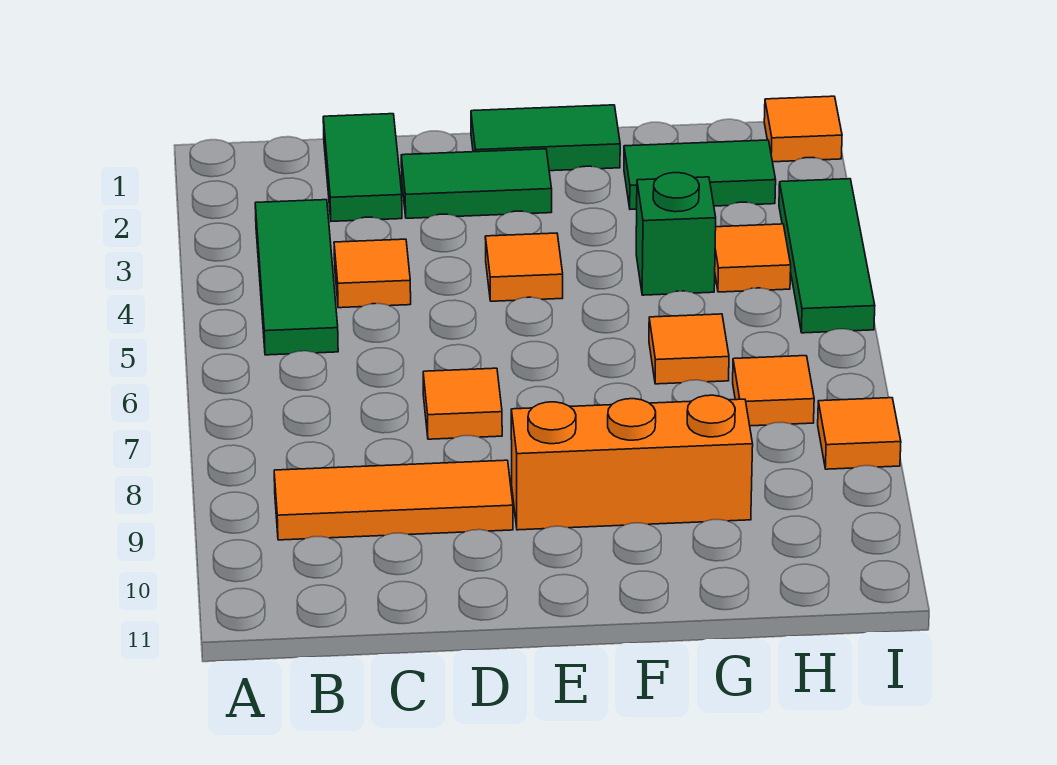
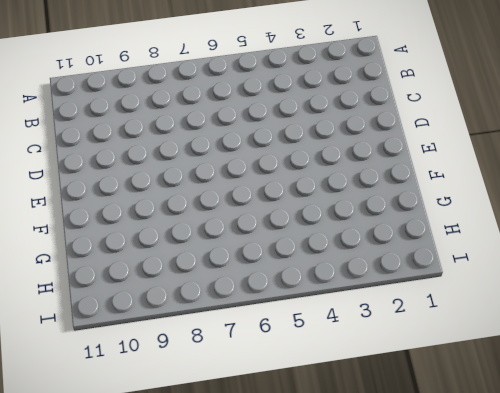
none -> green tile B3:B5 level 1
none -> orange tile B9:D9 level 1
none -> green tile C1:C2 level 1

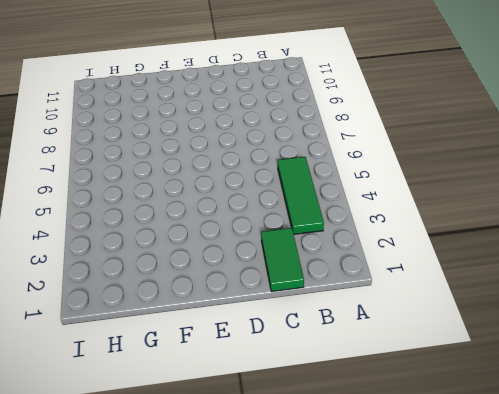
none -> orange tile B9:D9 level 1
none -> orange tile C4 level 1
none -> green tile D2:E2 level 1

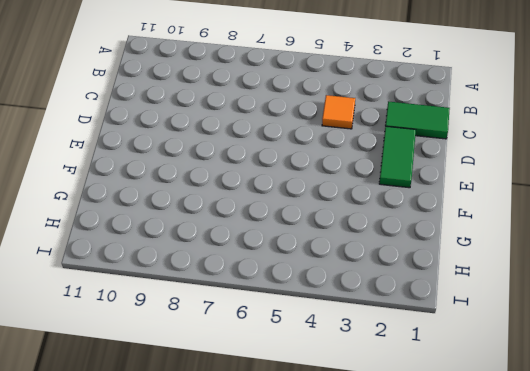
none -> green tile B3:B5 level 1
none -> orange tile B9:D9 level 1
none -> orange tile D7 level 1

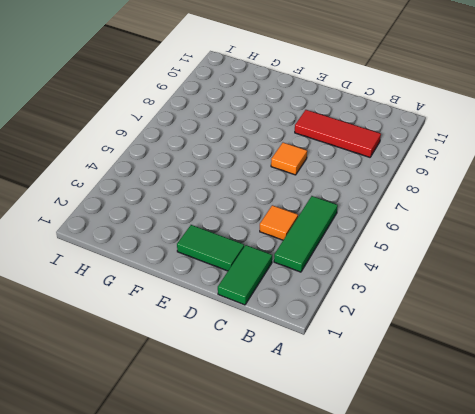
red tile B9:D9 level 1 -> orange tile B9:D9 level 1
none -> green tile E1:F1 level 1
none -> orange tile E4 level 1
none -> orange brick E9:G9 level 1

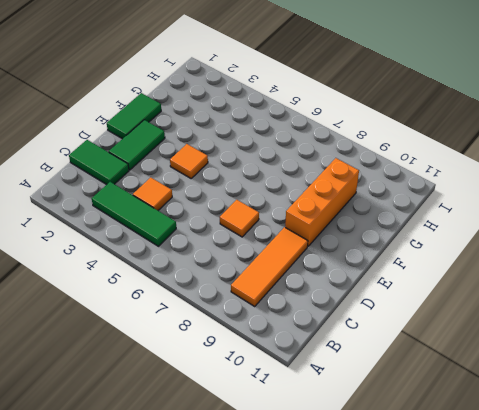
none -> green tile G2:H2 level 1
none -> green brick G4 level 1
none -> orange tile G6 level 1

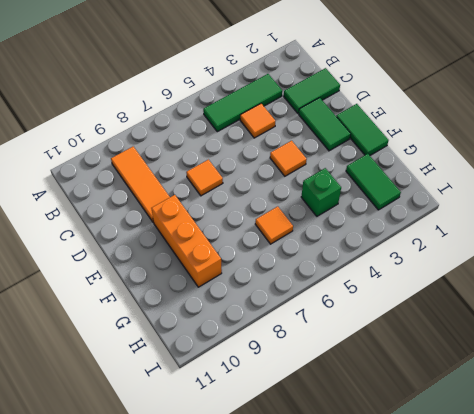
none -> orange tile H4 level 1
none -> orange tile H7 level 1
none -> orange tile I1 level 1

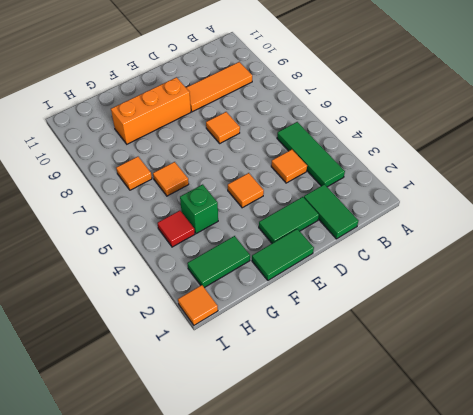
red tile H4 level 1 -> orange tile H4 level 1
none -> green tile I3:I5 level 1
none -> orange tile I8 level 1

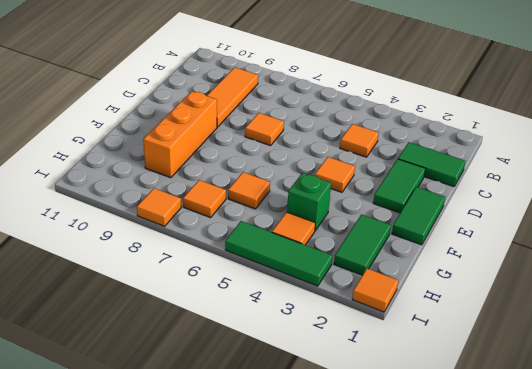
none -> green tile B3:B5 level 1

